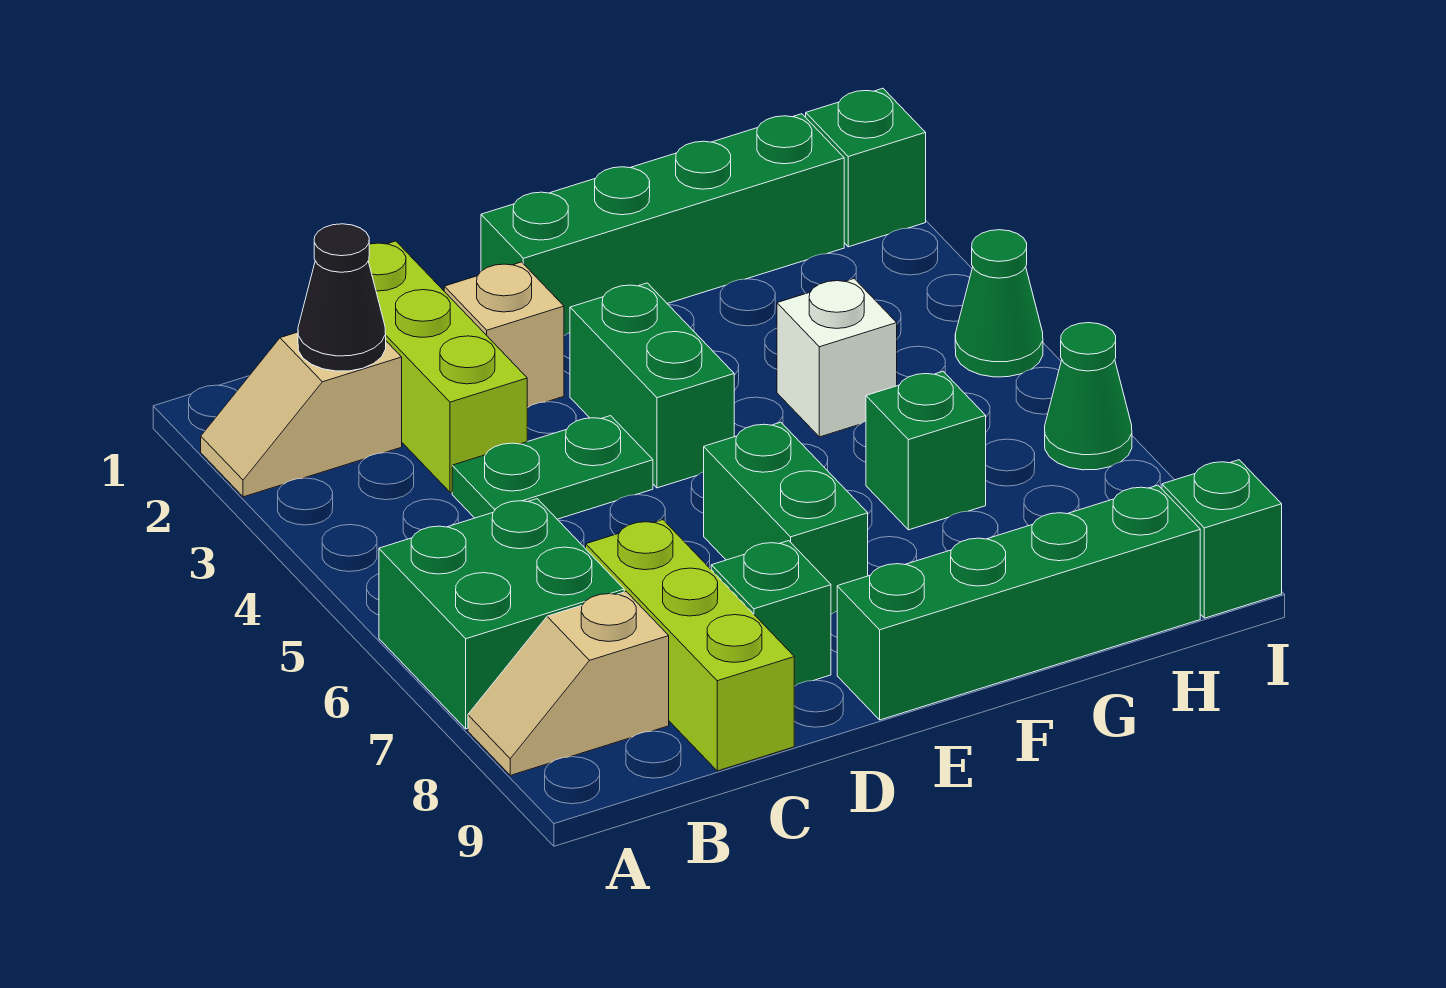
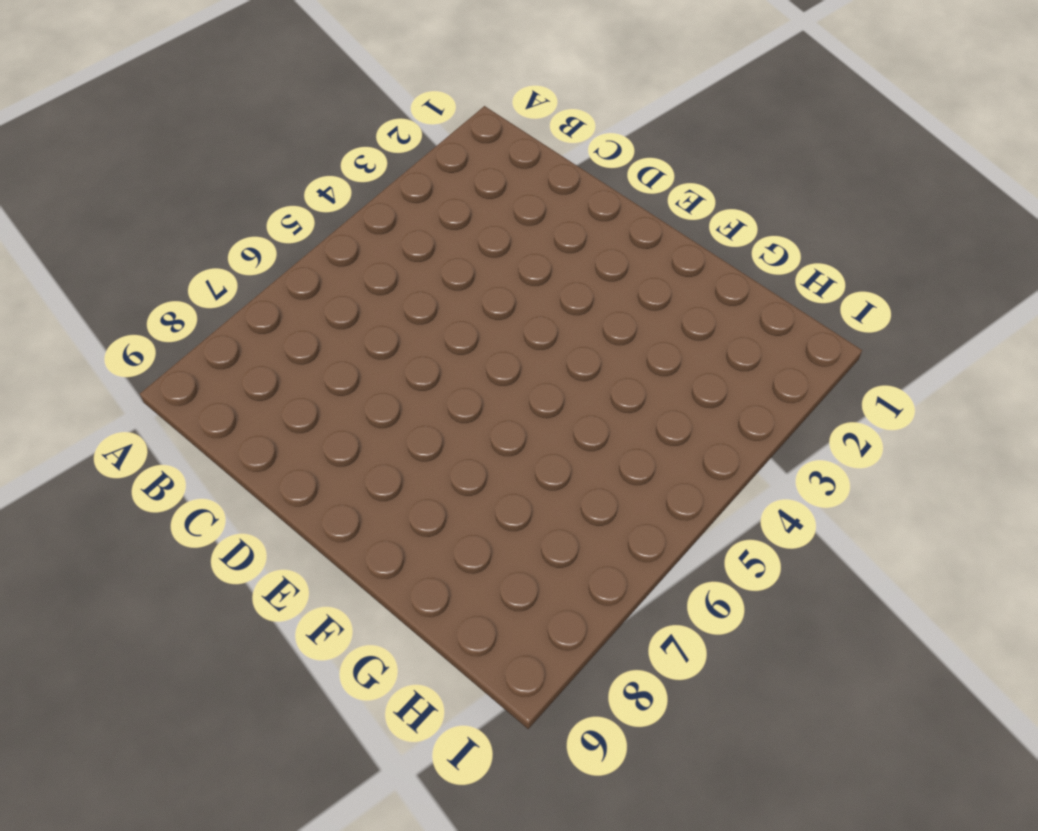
none -> tan slope A2:B2 level 1 top B
none -> green brick A6:B7 level 1
none -> tan slope A8:B8 level 1 top B

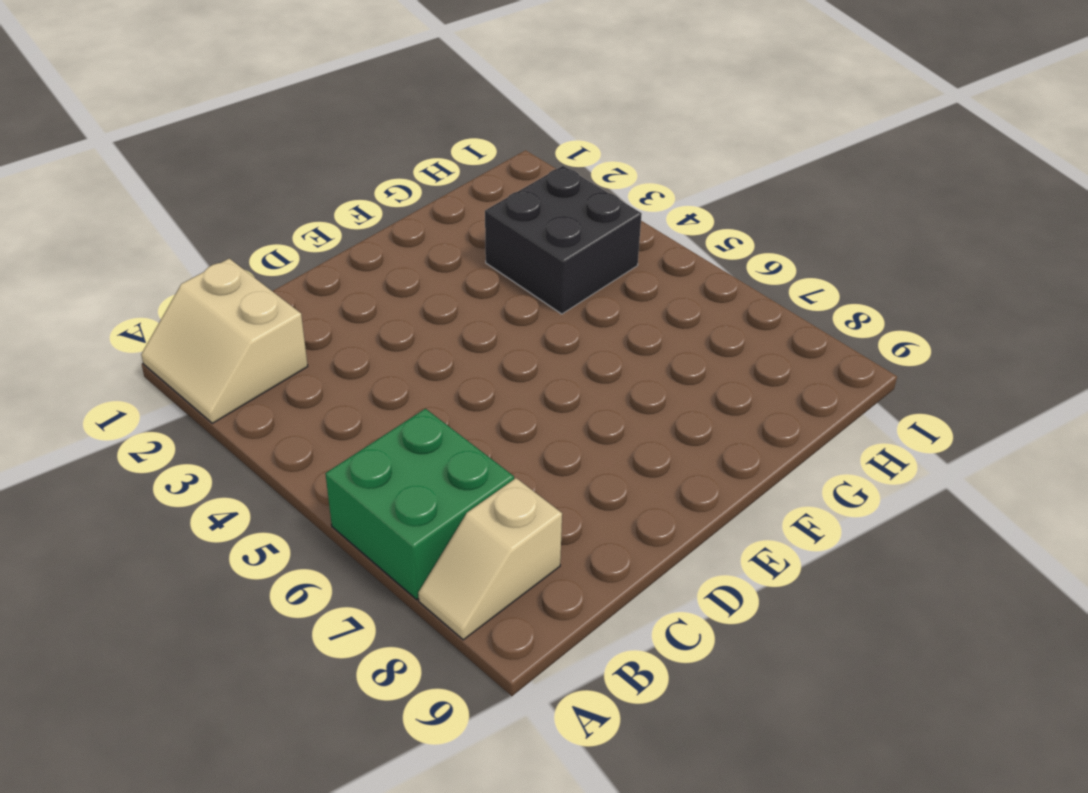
tan slope A1:B2 level 1 top B -> tan slope A2:B2 level 1 top B
black brick G3:H4 level 1 -> white brick G4 level 1
none -> lime brick C1:C3 level 1
none -> green plate C4:D4 level 1
none -> lime brick C7:C9 level 1

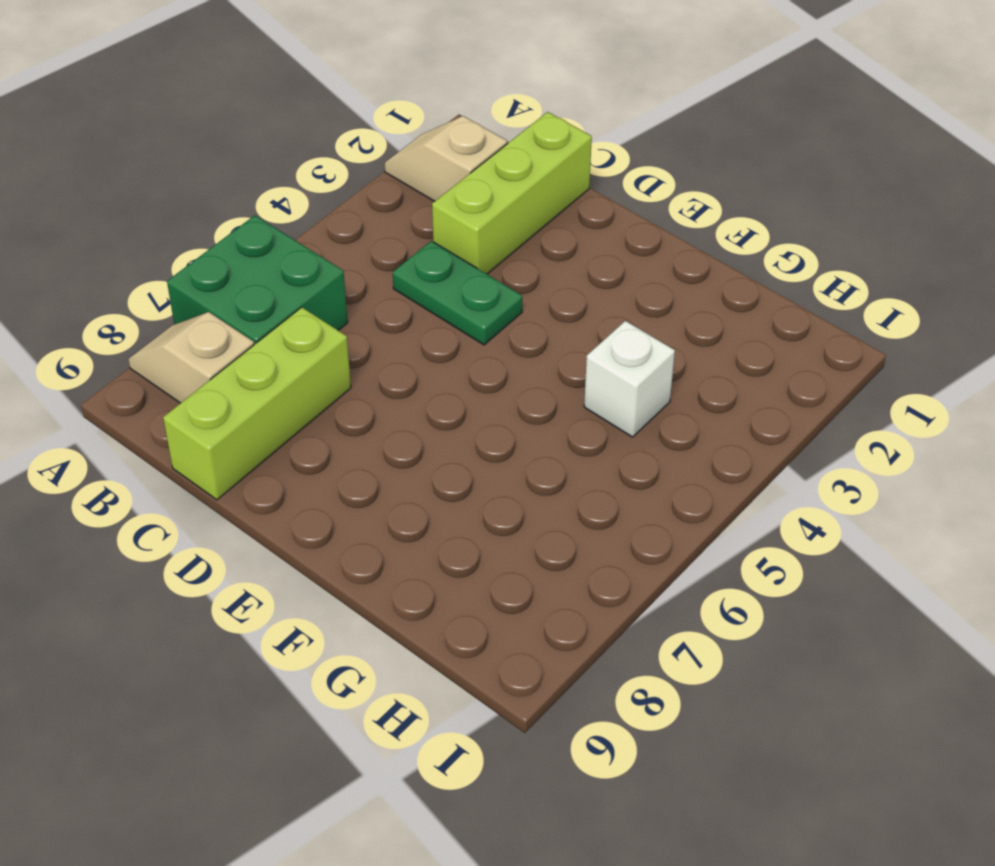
none -> tan brick D2 level 1
none -> green brick D8 level 1
none -> green brick E1:H1 level 1

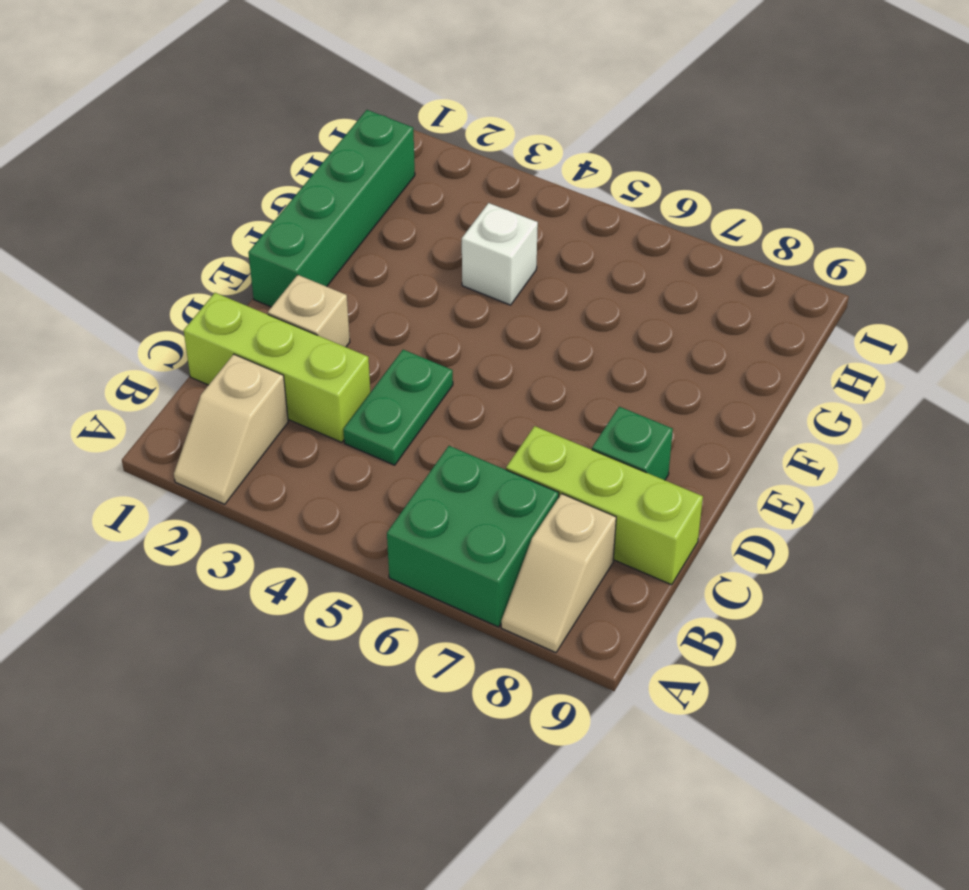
none -> green brick E3:E4 level 1
none -> green brick E6:E7 level 1
none -> green brick E9:H9 level 1

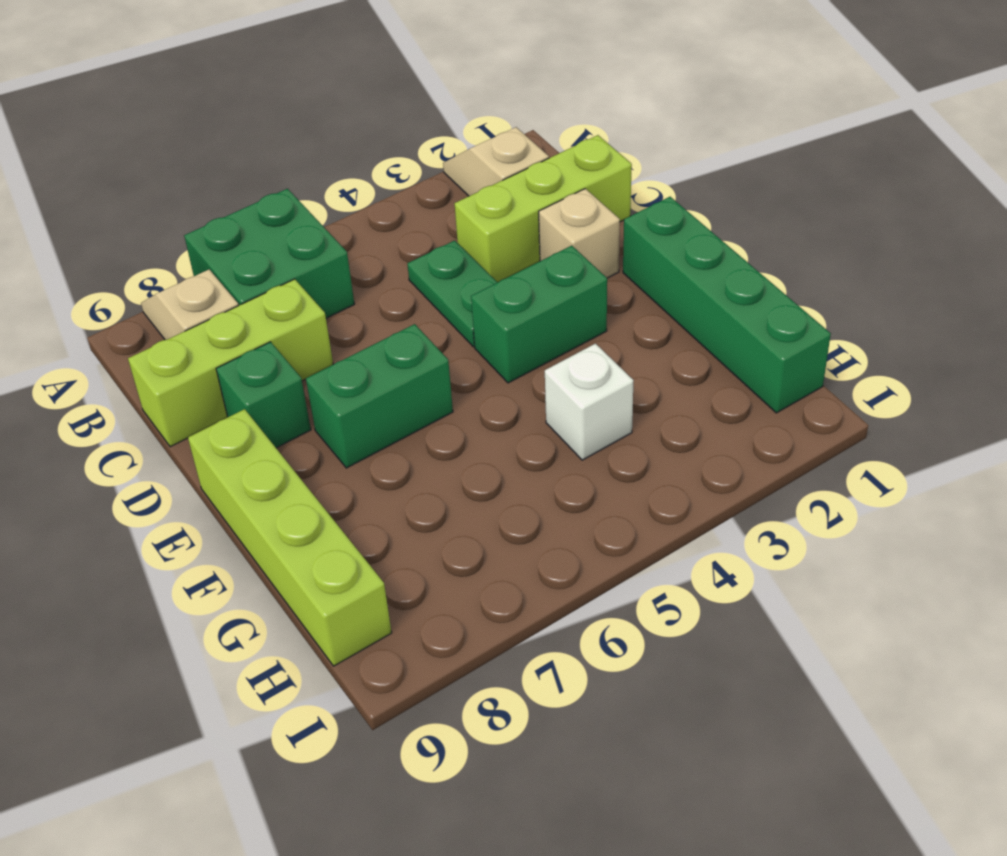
lime brick E9:H9 level 1 -> green brick E9:H9 level 1
none -> green brick G6 level 1
none -> green brick I1 level 1
none -> green cone I4 level 1

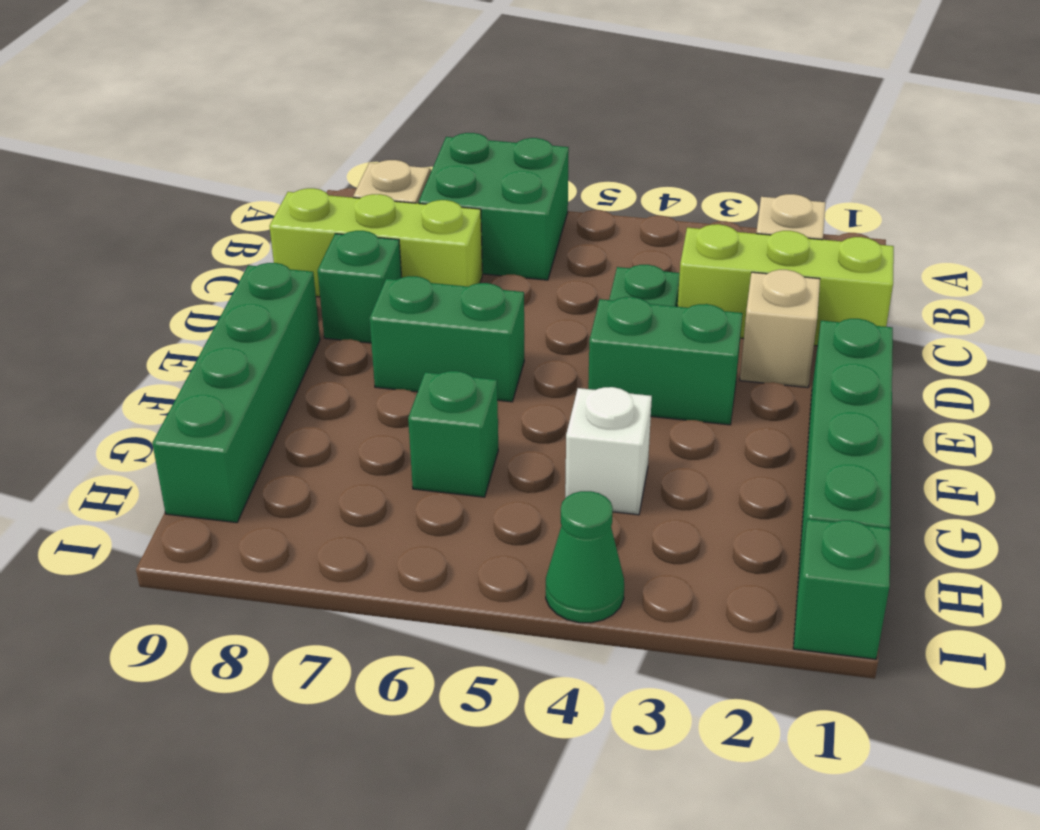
none -> green cone I6 level 1
none -> green brick I9 level 1
none -> black cone B2 level 2

